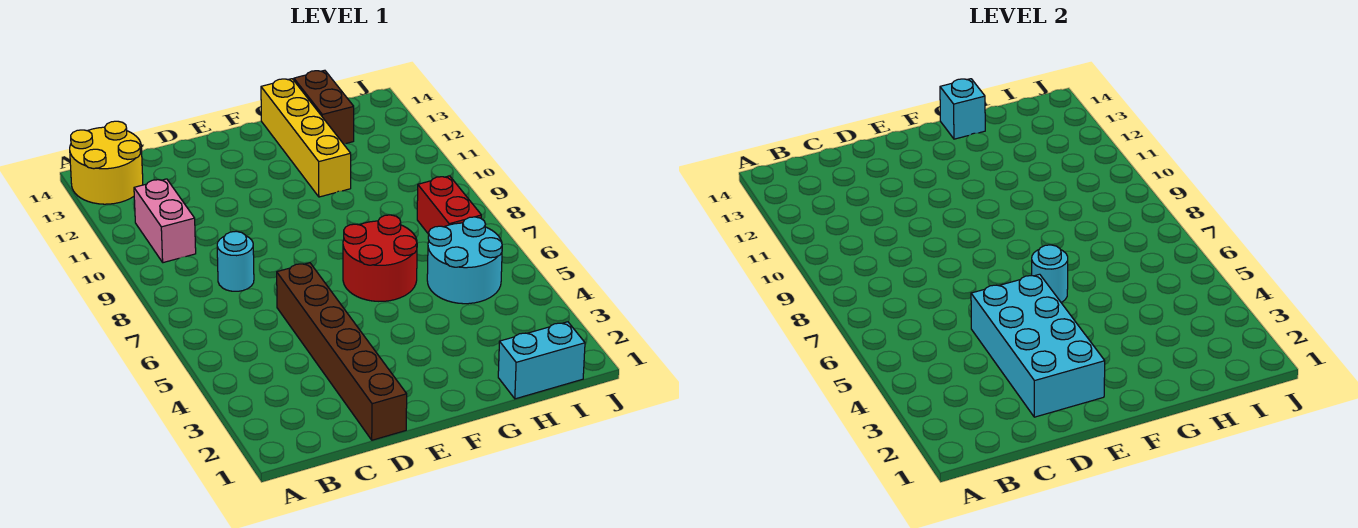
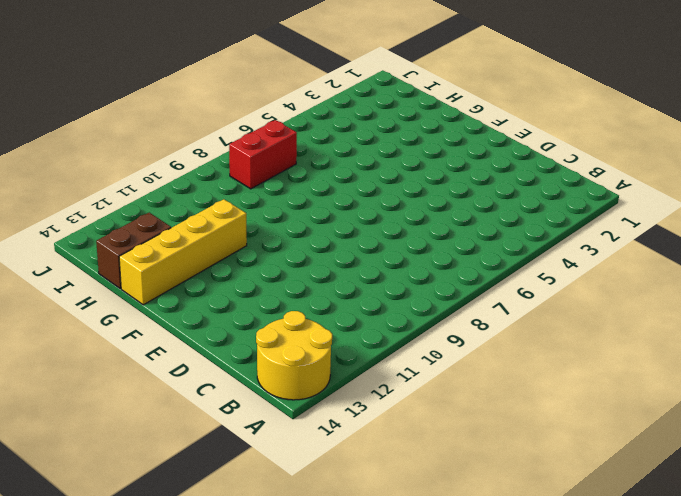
none -> pink brick B10:B11 level 1
none -> cyan round brick C8 level 1
none -> brown brick D1:D6 level 1

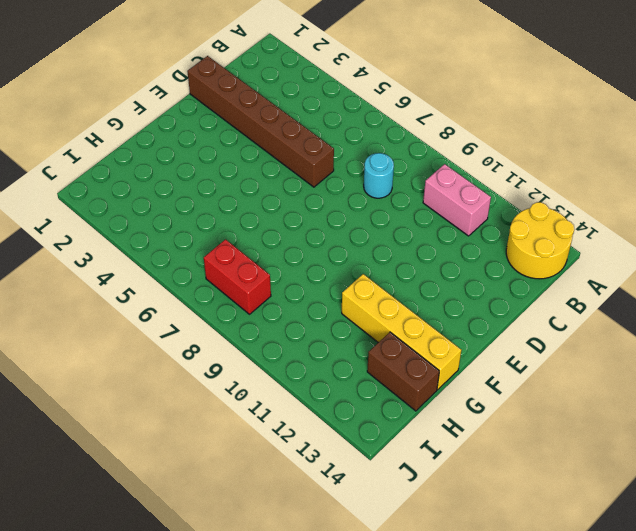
none -> red round brick F6:G7 level 1
none -> cyan brick H1:I1 level 1
none -> cyan round brick H5:I6 level 1

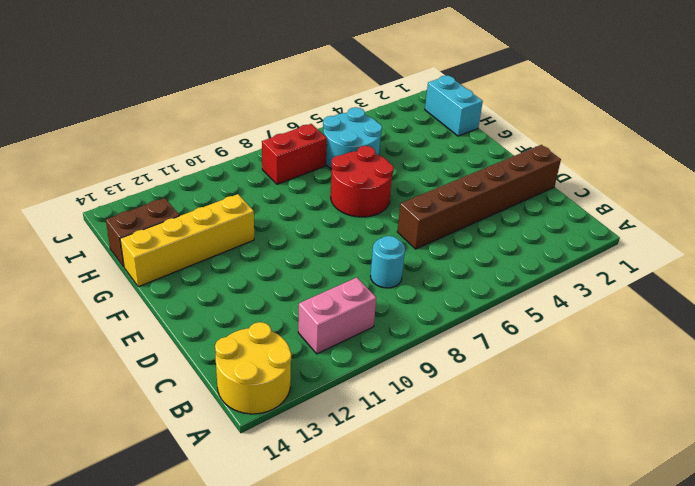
none -> cyan brick D2:E5 level 2
none -> cyan round brick F6 level 2
none -> cyan brick G14 level 2

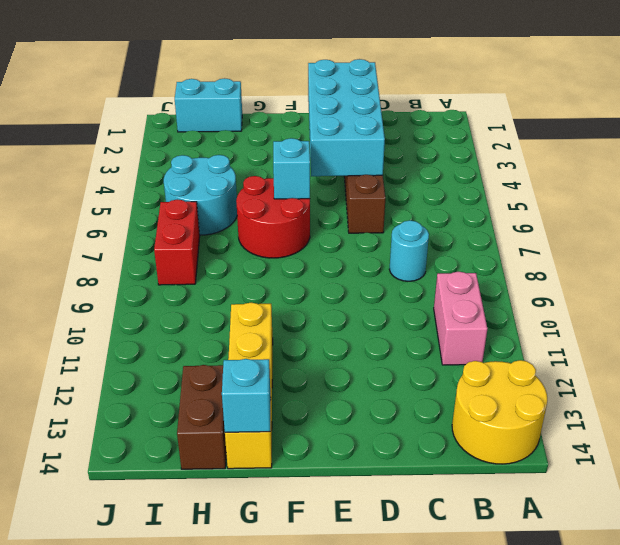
cyan brick F6 level 2 -> cyan round brick F6 level 2

